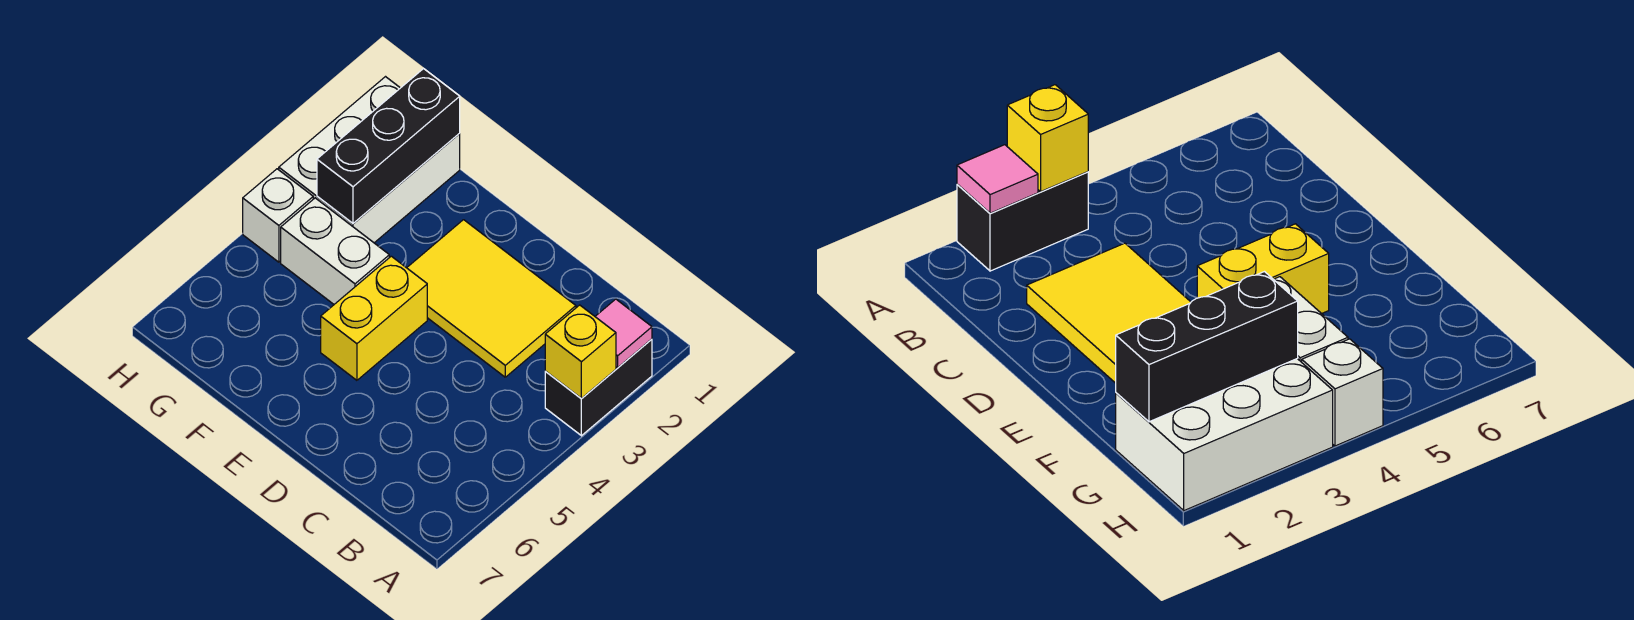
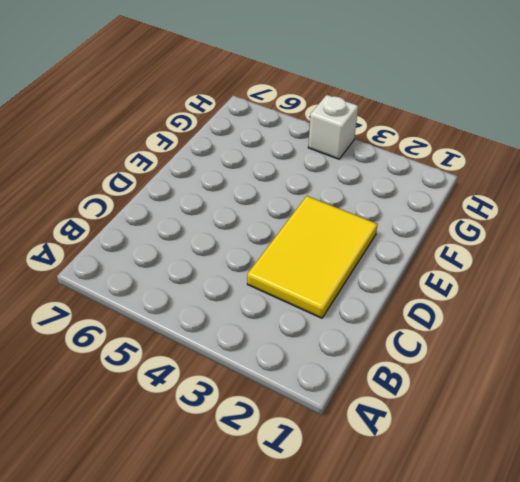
none -> black brick A2:A3 level 1
none -> yellow brick E4:E5 level 1

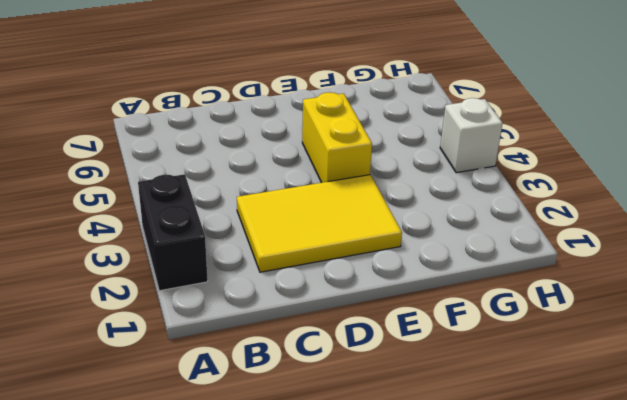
none -> white brick F4:G4 level 1
none -> white brick G1:H3 level 1

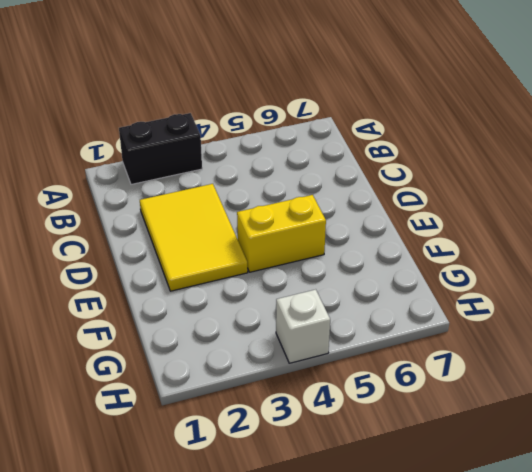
none -> white brick F4:G4 level 1
none -> white brick G1:H3 level 1

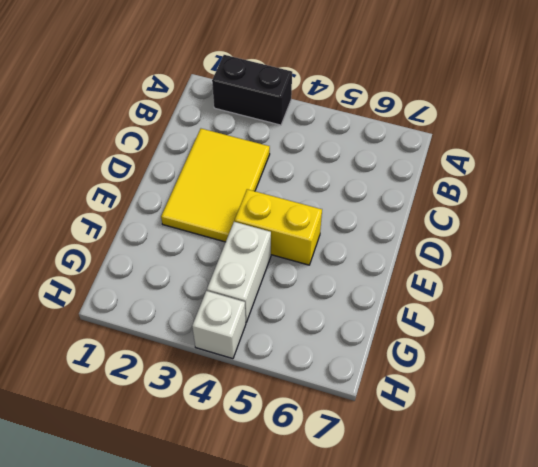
none -> white brick G1:H3 level 1
none -> pink tile A2 level 2

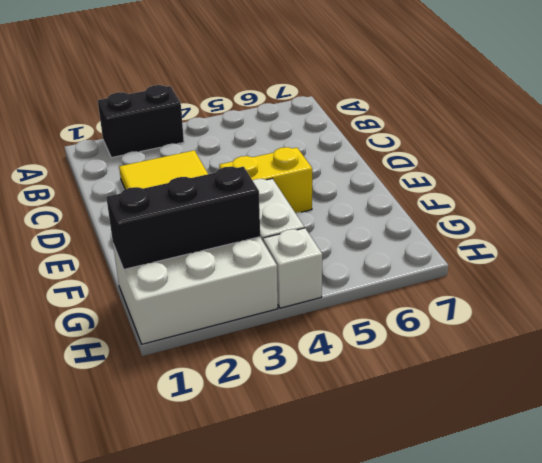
none -> pink tile A2 level 2
none -> yellow brick A3 level 2

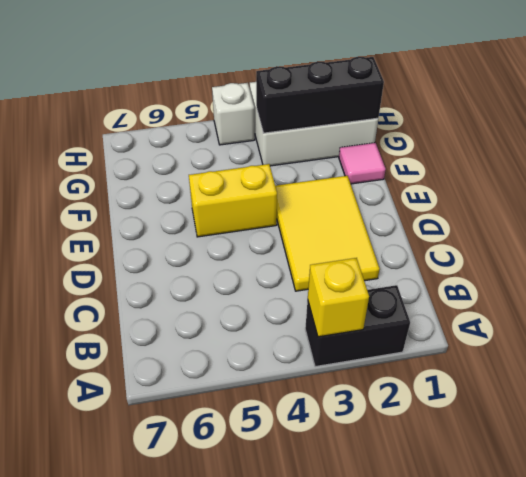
pink tile F1 level 1 -> pink tile A2 level 2
none -> white brick F4:G4 level 1

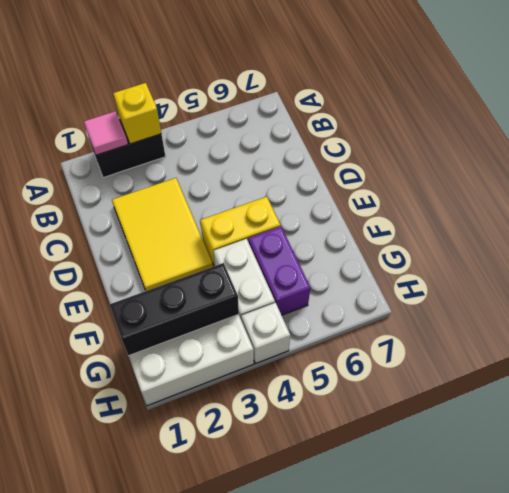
purple brick F5:G5 level 1 -> none

